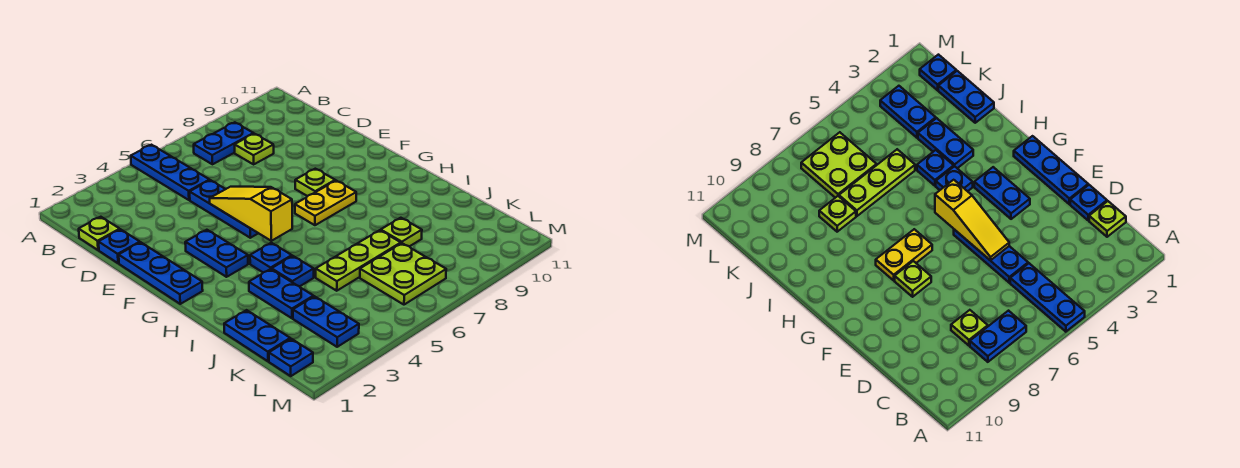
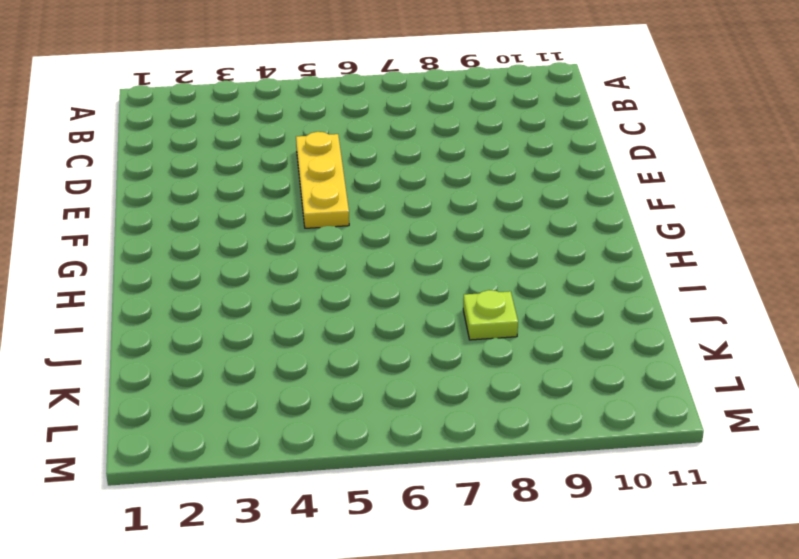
yellow plate D5:F5 level 1 -> blue plate D5:F5 level 1
none -> blue plate A5:C5 level 1
none -> blue plate B7:B8 level 1
none -> lime plate C1 level 1

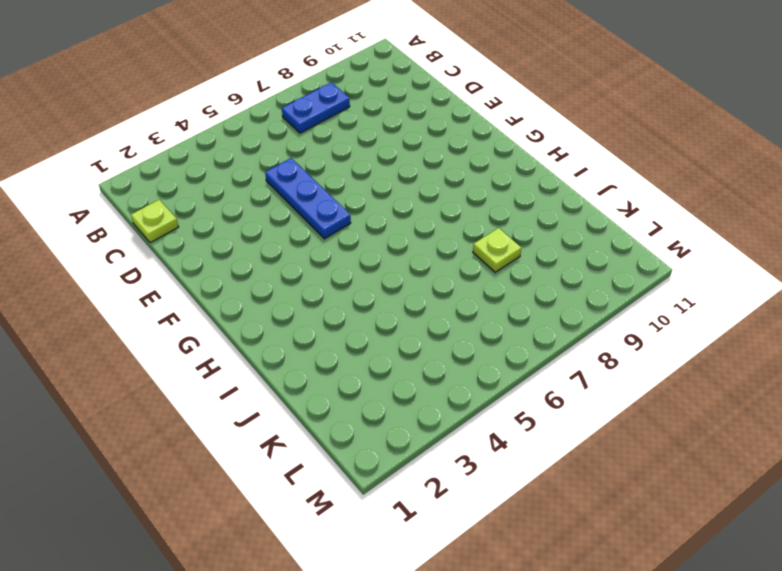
none -> blue plate A5:C5 level 1
none -> lime plate C8 level 1
none -> blue plate D1 level 1

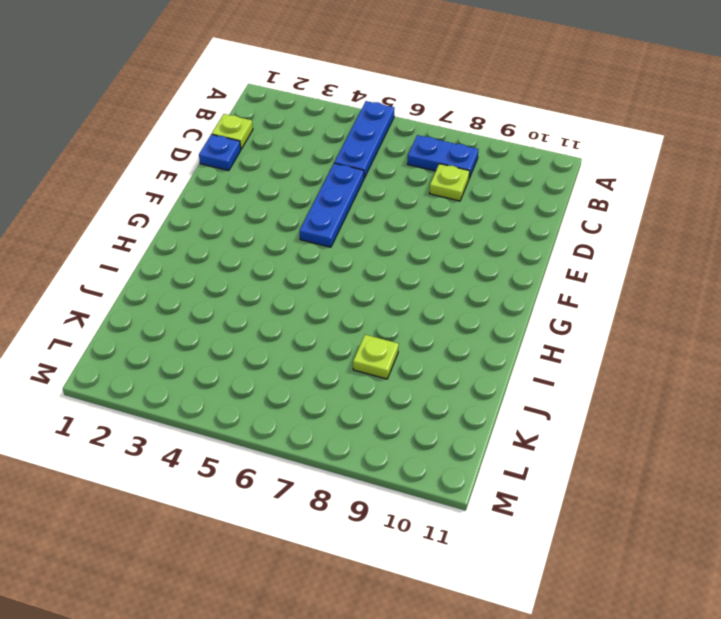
none -> blue plate E1:G1 level 1
none -> blue plate F3:G3 level 1
none -> lime plate F8 level 1

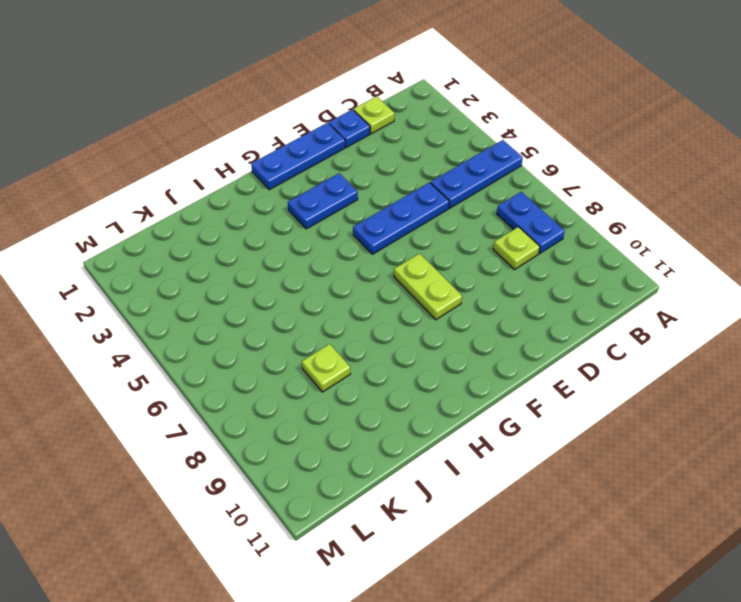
lime plate F7:F8 level 1 -> lime plate F8 level 1
none -> yellow plate G7:G8 level 1
none -> blue plate H4 level 1
none -> blue plate I3:J3 level 1

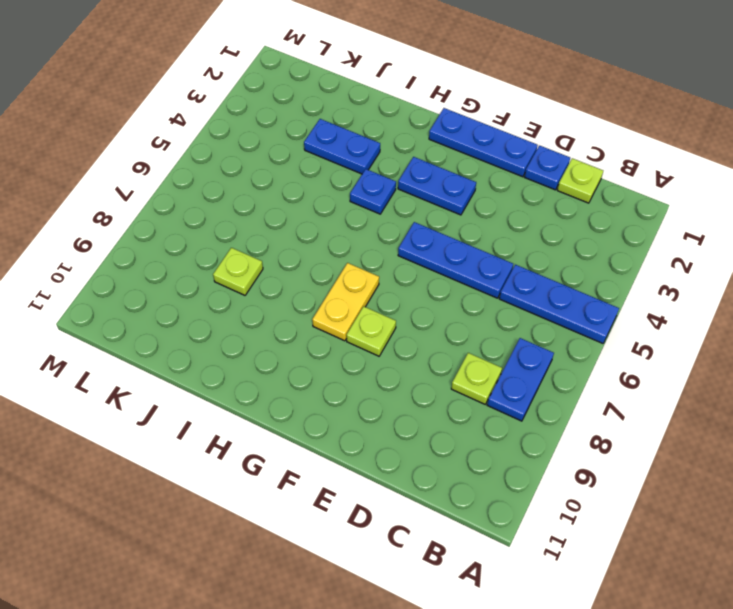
none -> blue plate I4 level 1
none -> blue plate J1:K1 level 1
none -> lime plate J5:J7 level 1

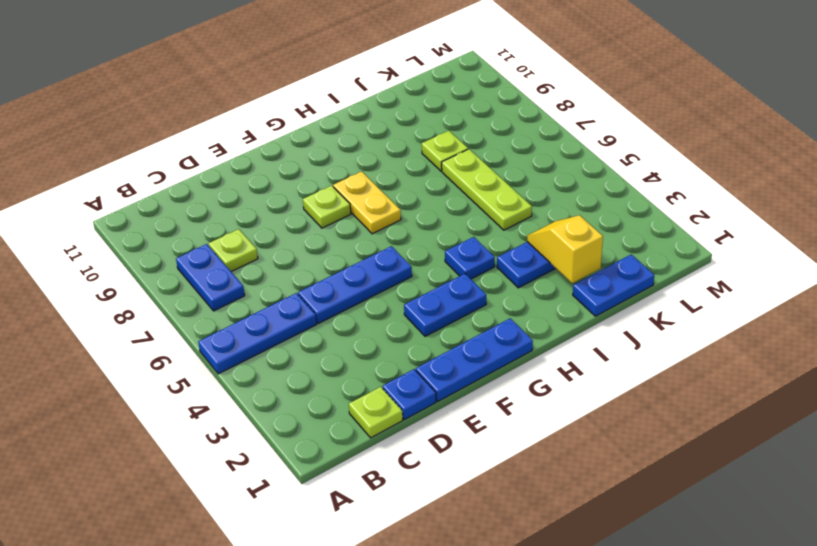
yellow slope J2:J3 level 2 top 2 -> none
none -> blue plate I4 level 1
none -> blue plate K3:L3 level 1
none -> lime plate K6:L7 level 1

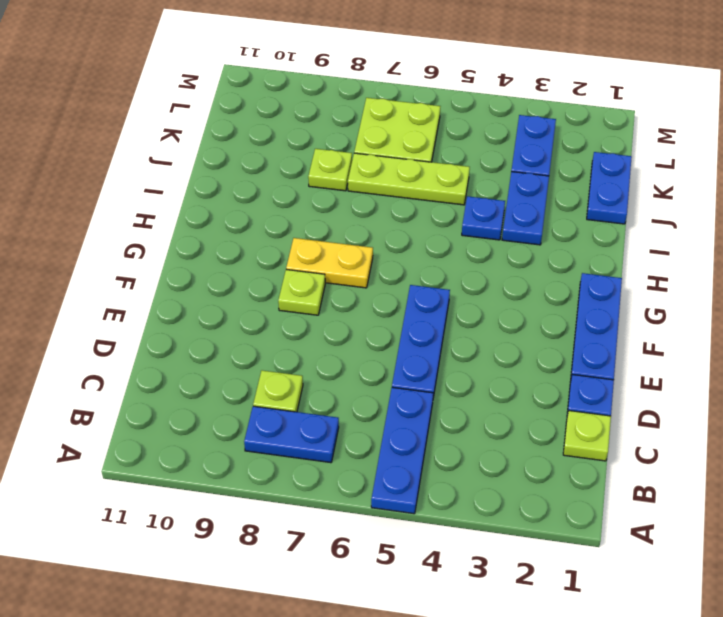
none -> blue plate F3:G3 level 1
none -> blue plate H4 level 1
none -> blue plate L1 level 1

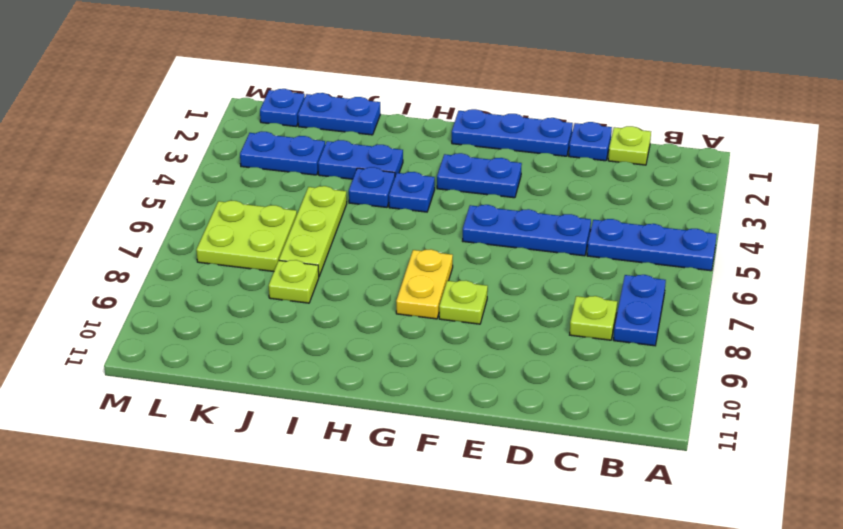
none -> yellow slope E5:G5 level 2 top G

